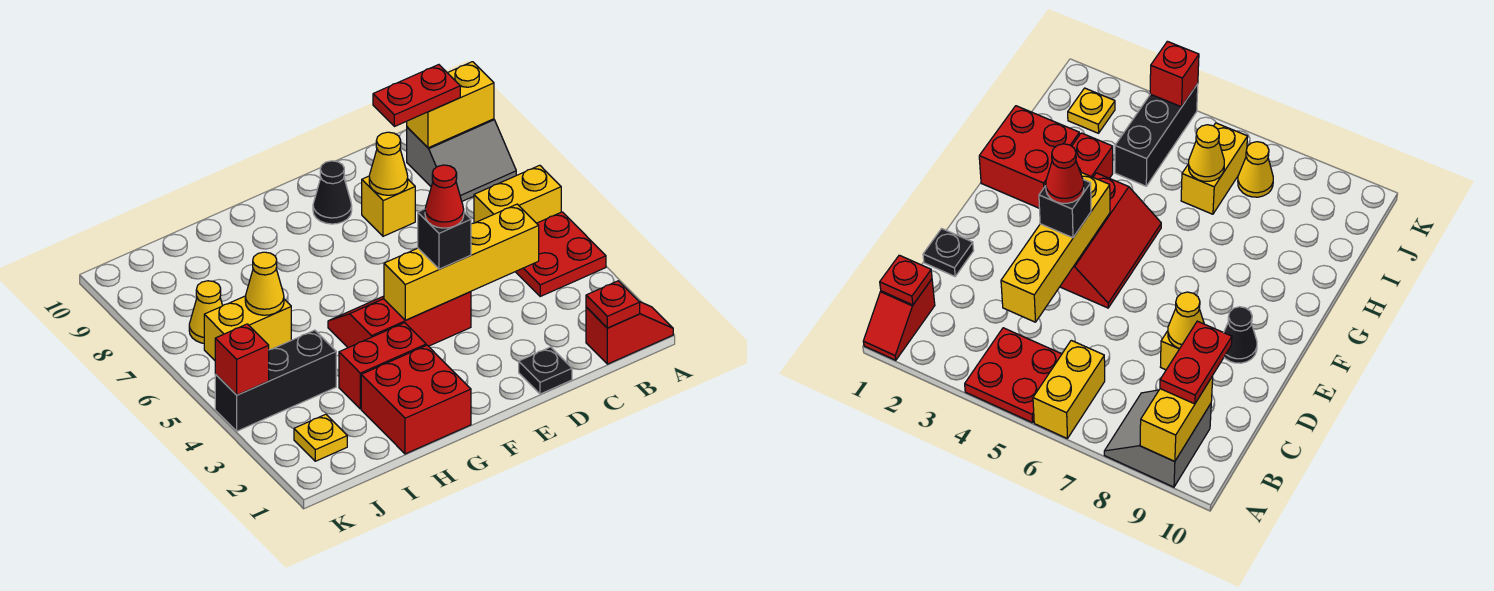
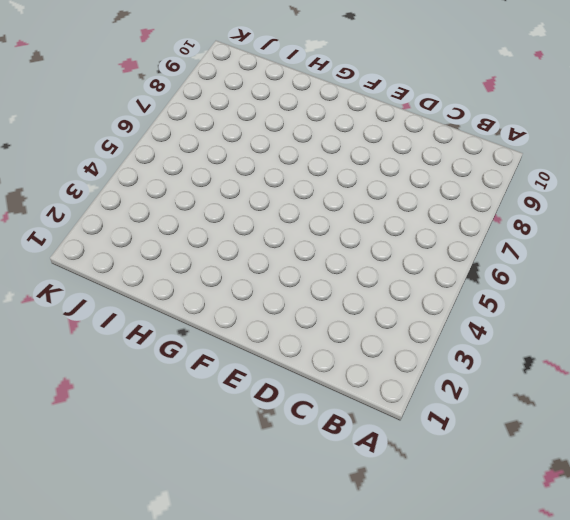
none -> red slope A1:B1 level 1 top B
none -> red plate A4:B5 level 1
none -> yellow brick A6:B6 level 1

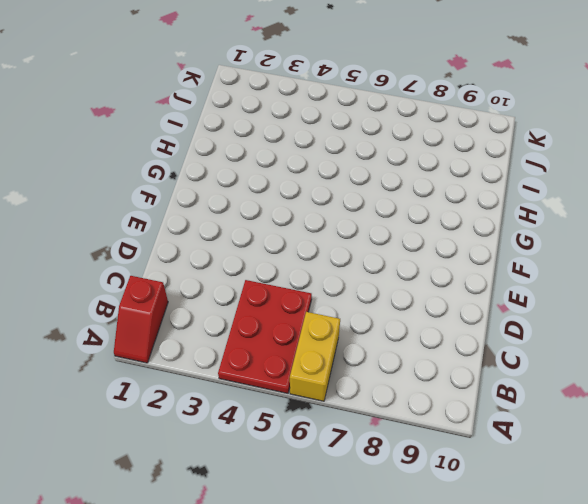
red plate A4:C5 level 1 -> red plate A4:B5 level 1
none -> grey slope A8:B9 level 1 top 9
none -> black plate D1 level 1
none -> yellow brick D8 level 1

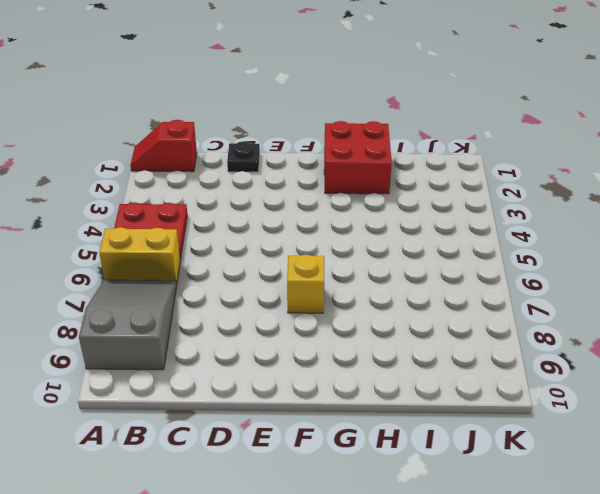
grey slope A7:B9 level 1 top 9 -> grey slope A8:B9 level 1 top 9
yellow brick F7 level 1 -> yellow brick D8 level 1
none -> red slope E4:G5 level 1 top 4
none -> black cone E9 level 1
none -> red brick G3:H3 level 1

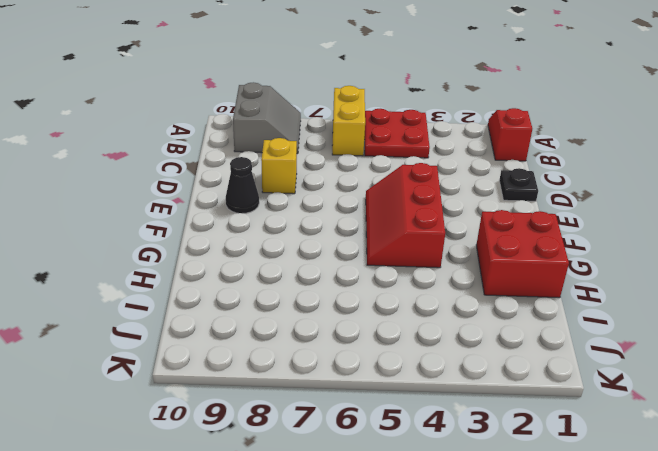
none -> red brick G3:H3 level 1
none -> black brick I4:K4 level 1
none -> yellow brick I6:J6 level 1

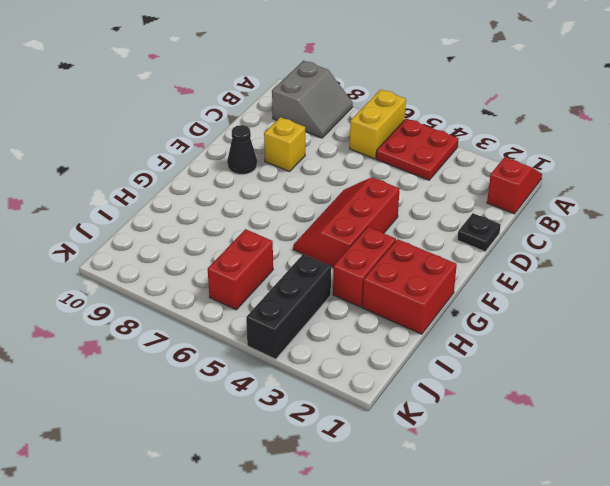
red brick I6:J6 level 1 -> yellow brick I6:J6 level 1
none -> yellow plate J2 level 1
none -> yellow cone J7 level 1
none -> yellow brick A9:B9 level 2

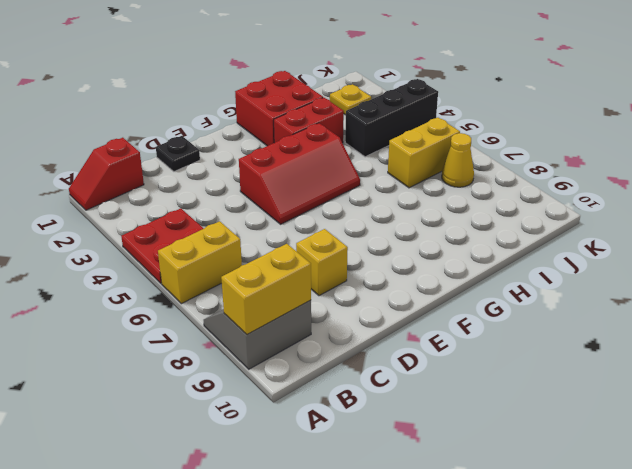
none -> black cone E9 level 1
none -> red plate B1 level 2
none -> yellow brick C4:F4 level 2

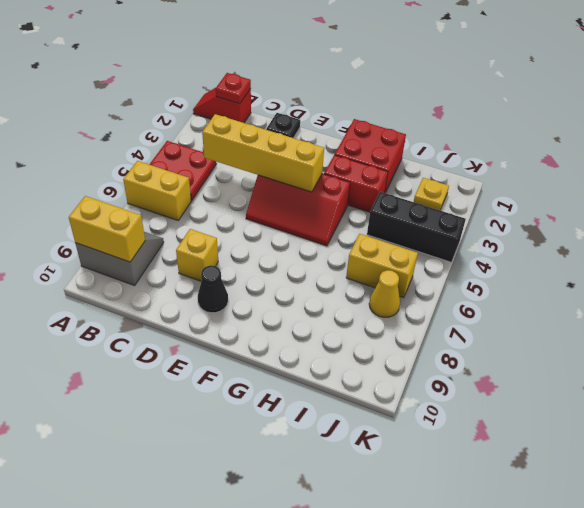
none -> yellow cone D8 level 2
none -> yellow cone I6 level 2
none -> red brick K4 level 2

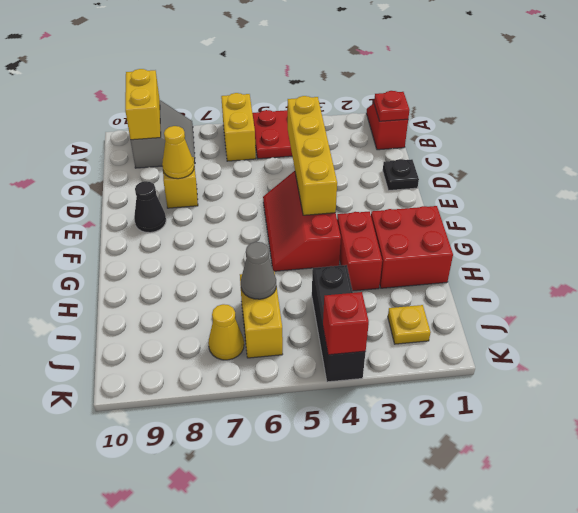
grey cone I6 level 2 -> yellow cone I6 level 2
none -> red plate B9:C9 level 3
none -> black brick E4 level 3
none -> red cone E4 level 4

